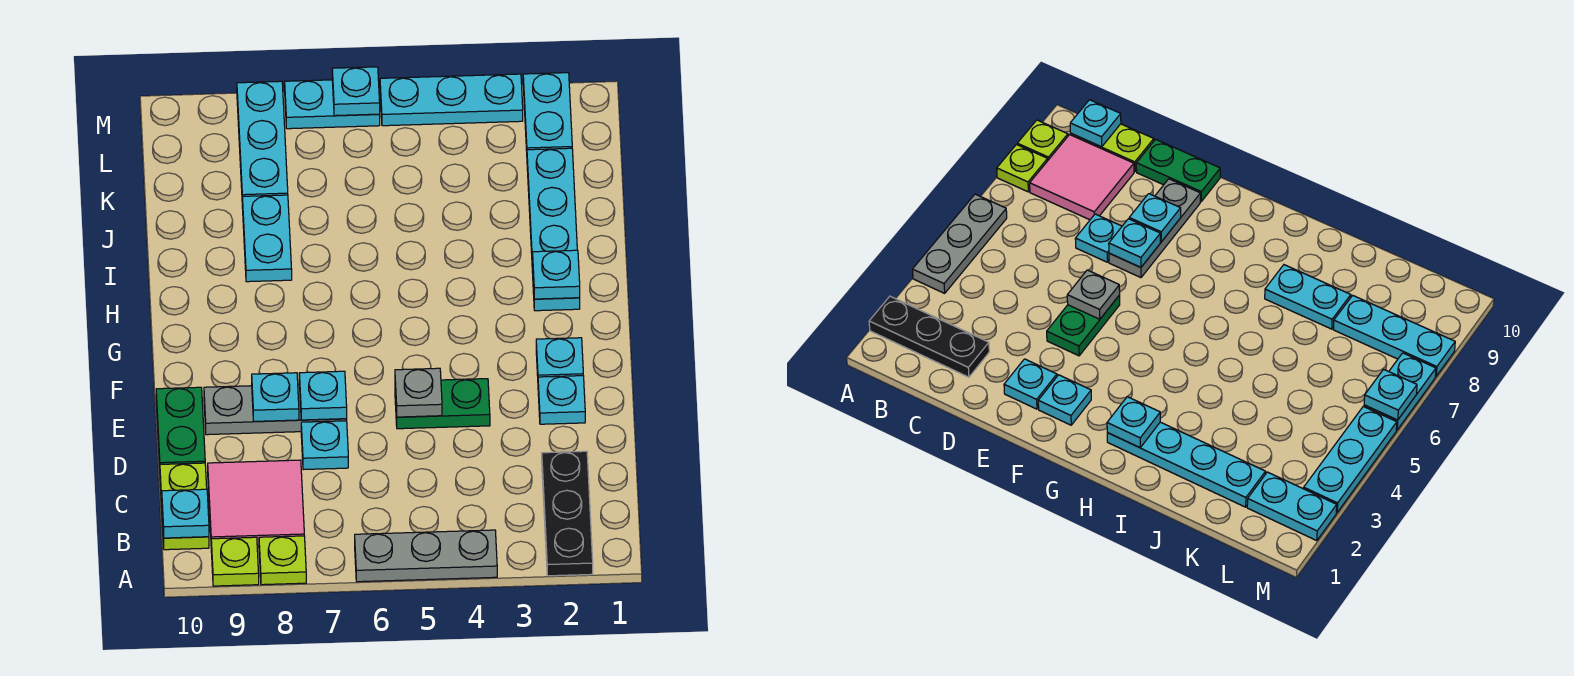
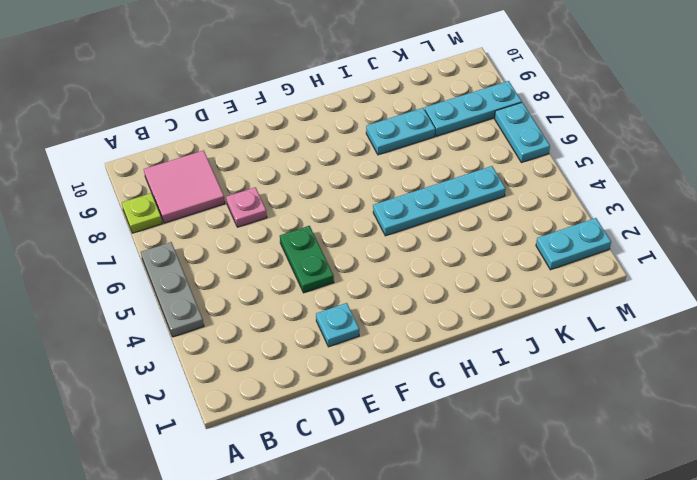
pink plate D7 level 1 -> cyan plate D7 level 1
cyan plate H5:K5 level 1 -> cyan plate H2:K2 level 1
none -> black plate A2:C2 level 1
none -> lime plate A9 level 1
none -> lime plate B10:C10 level 1

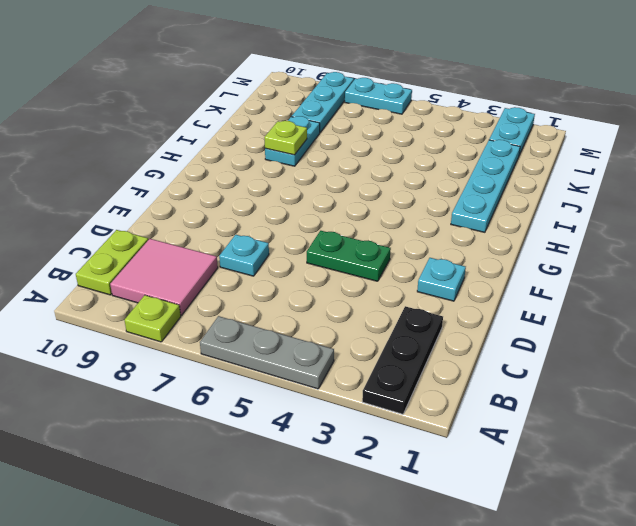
lime plate I8 level 2 -> lime plate A9 level 1
none -> green plate D10:E10 level 1
none -> grey plate E7:E9 level 1
none -> cyan plate F2 level 1

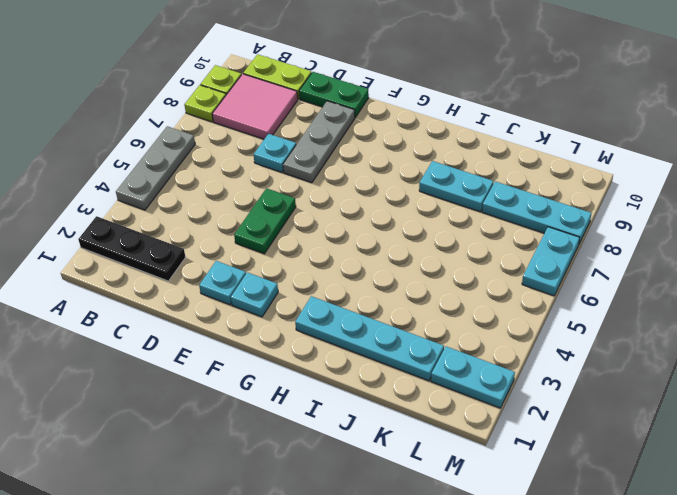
none -> cyan plate M3:M5 level 1
none -> cyan plate B10 level 2
none -> grey plate E5 level 2

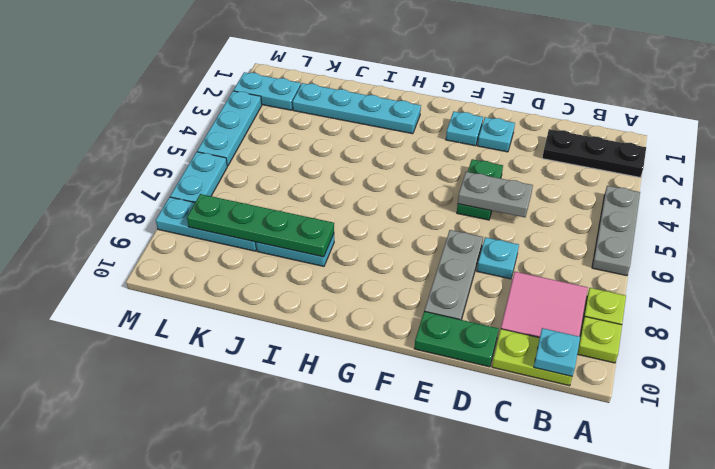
grey plate D5:E5 level 2 -> grey plate E5 level 2
green plate I8:L8 level 2 -> none
none -> cyan plate E7 level 2
none -> cyan plate E8 level 2
none -> cyan plate H2 level 2

